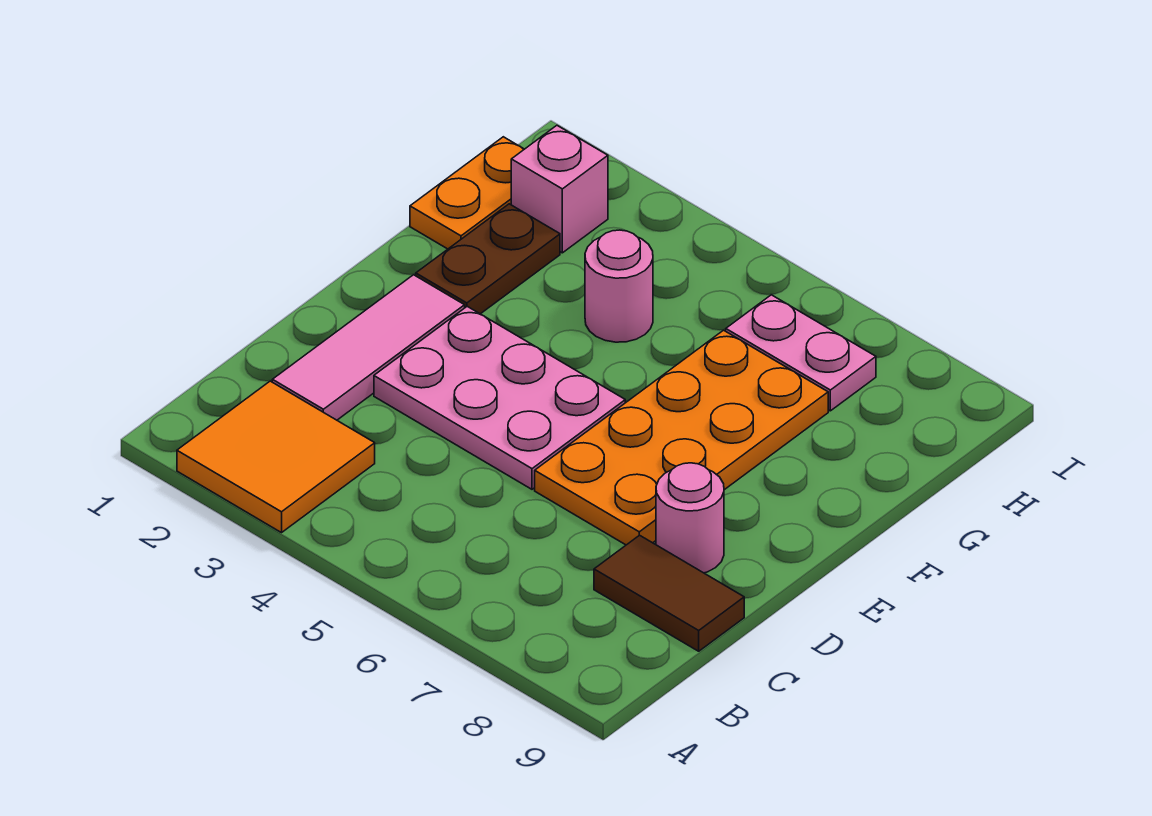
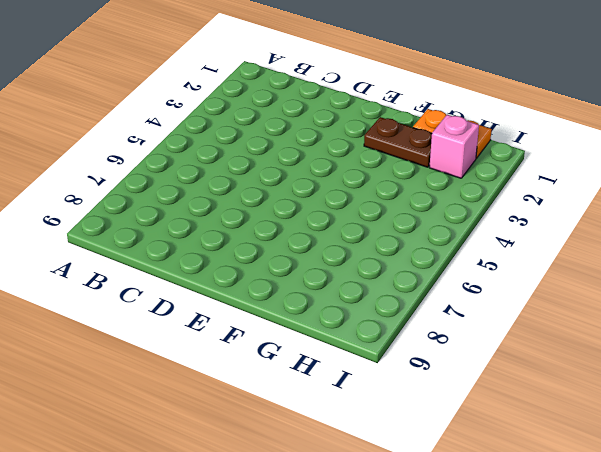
none -> orange tile A2:B3 level 1
none -> pink tile C2:E2 level 1

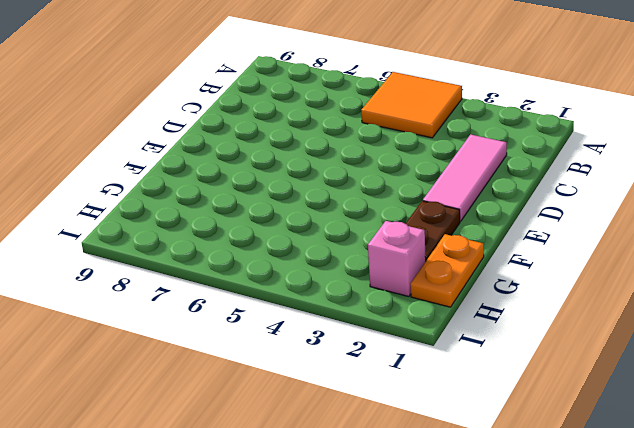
orange tile A4:B5 level 1 -> orange tile A2:B3 level 1
none -> brown tile C8:C9 level 1
none -> pink plate D3:E5 level 1

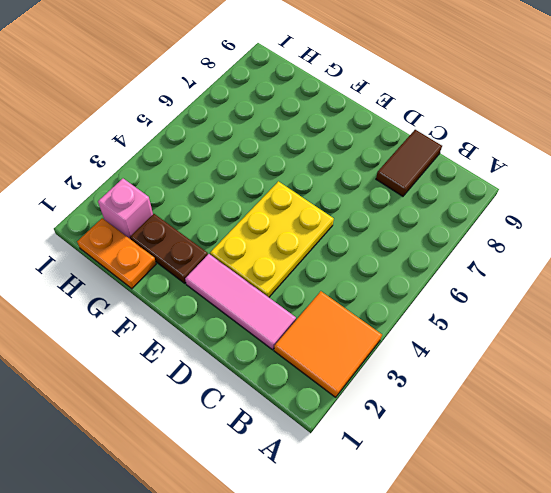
yellow plate D3:E5 level 1 -> pink plate D3:E5 level 1
none -> orange plate D6:G7 level 1
none -> pink round brick D8 level 1

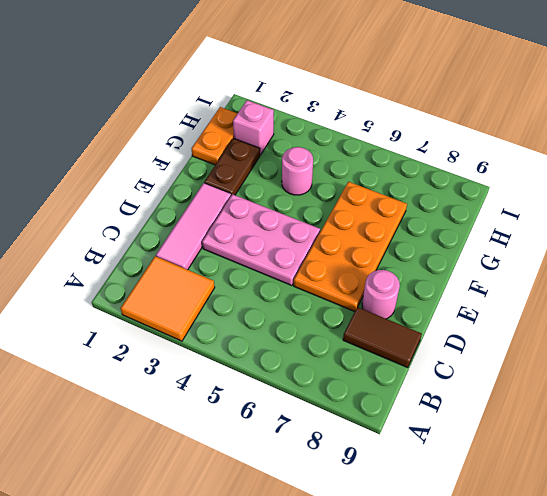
none -> pink plate H6:H7 level 1

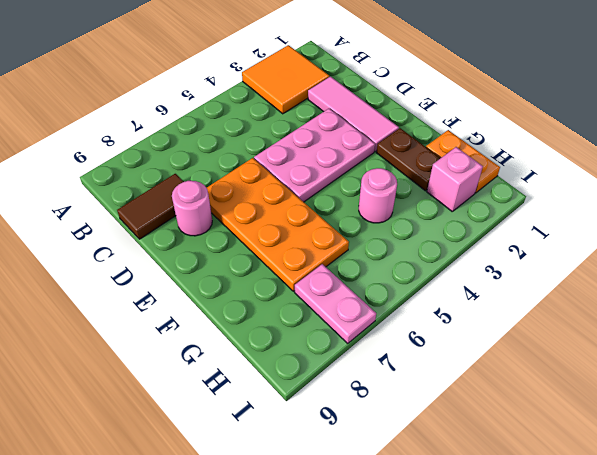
pink plate H7:I7 level 1 -> pink plate H6:H7 level 1

